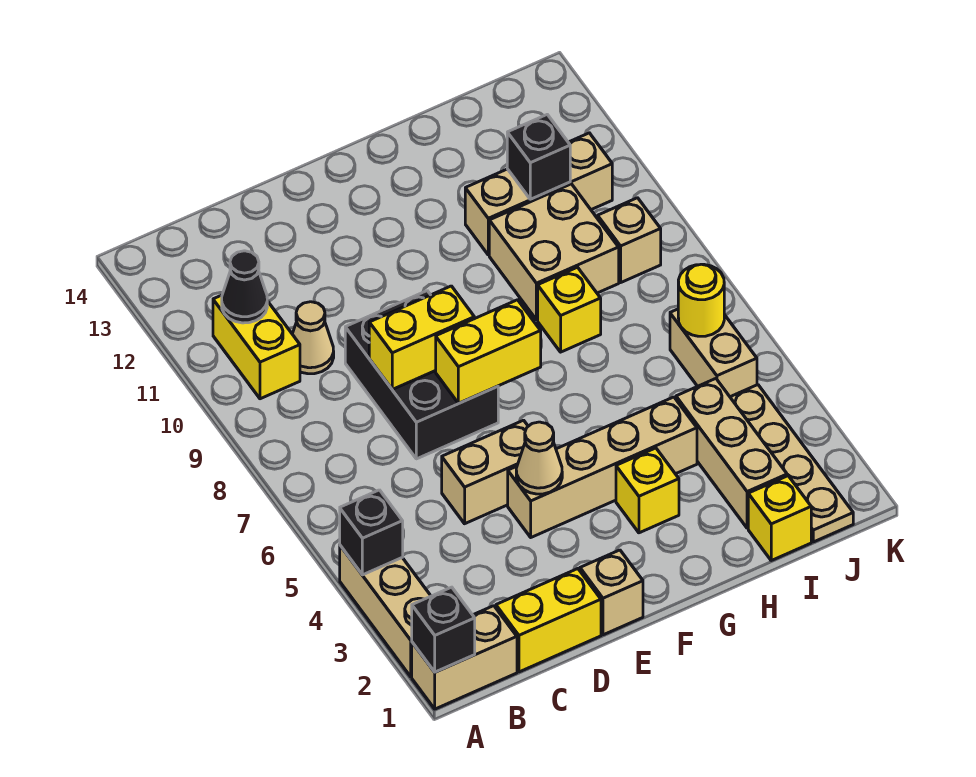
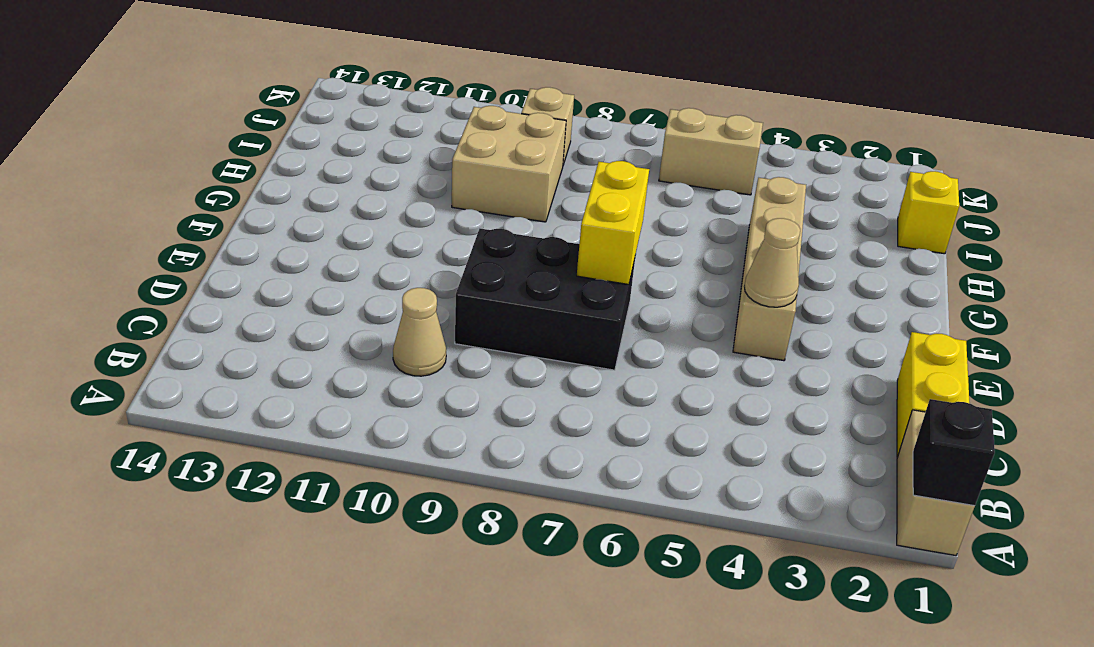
none -> tan brick A2:A4 level 1
none -> yellow brick B10:B11 level 1
none -> tan brick D5:E5 level 1

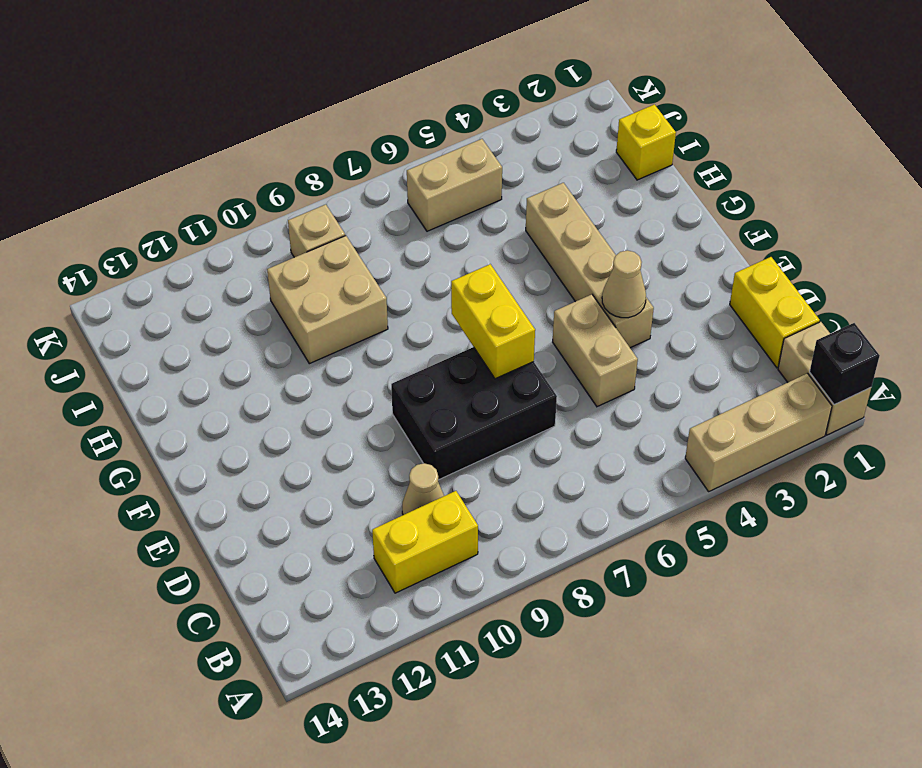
none -> tan brick E1 level 1
none -> yellow brick G3 level 1
none -> yellow brick H8 level 1

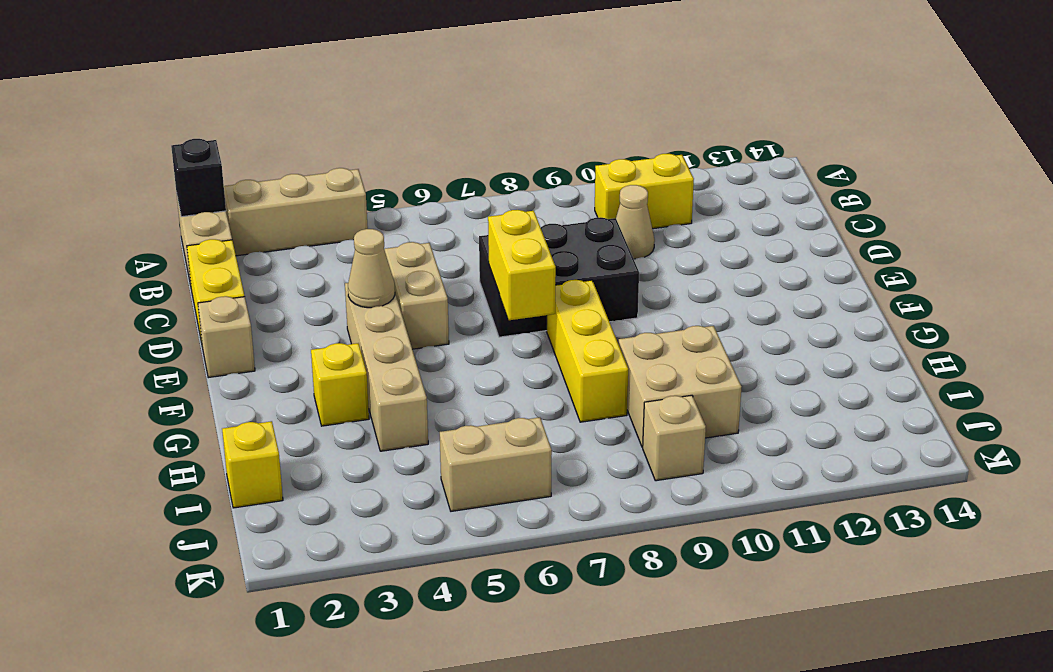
yellow brick F8:H8 level 1 -> yellow brick H8 level 1
none -> tan brick H11:J11 level 1
none -> tan brick I2:I4 level 1
none -> tan plate J1:J4 level 1

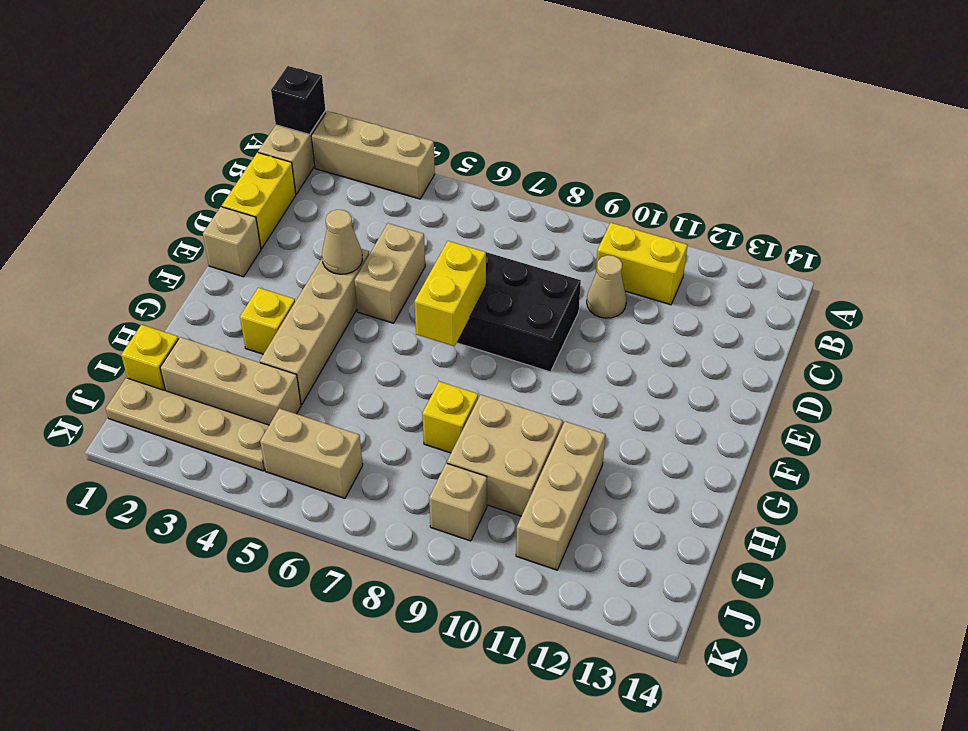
none -> black brick A4 level 2
none -> black cone B11 level 2
none -> yellow brick D8:E8 level 2

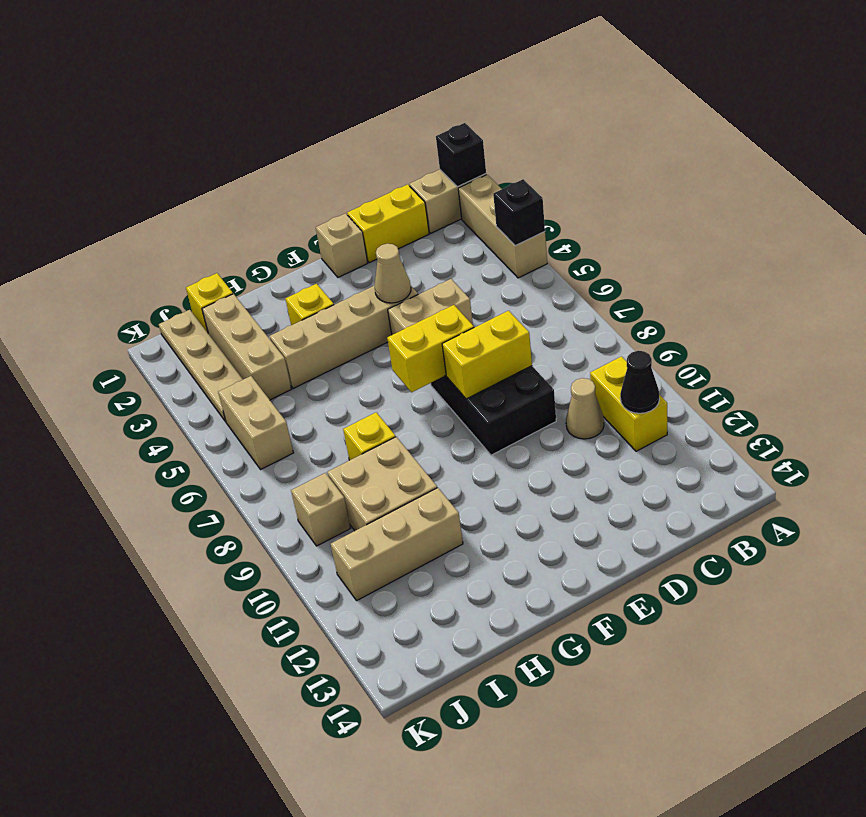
none -> black brick I11 level 2
none -> yellow round brick J6 level 2

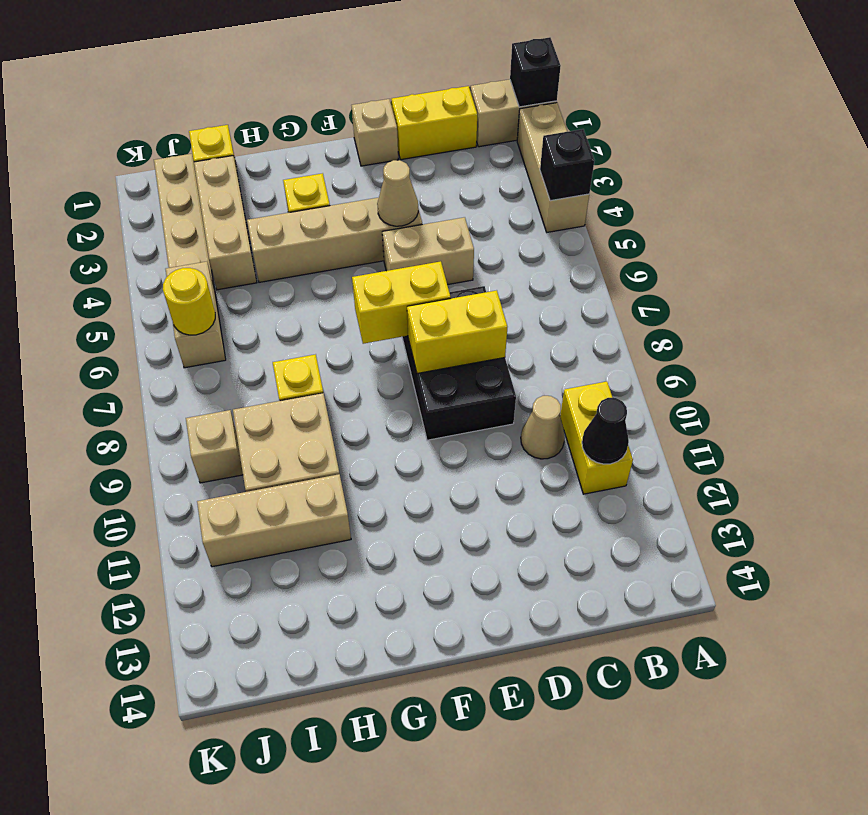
none -> black brick I11 level 2

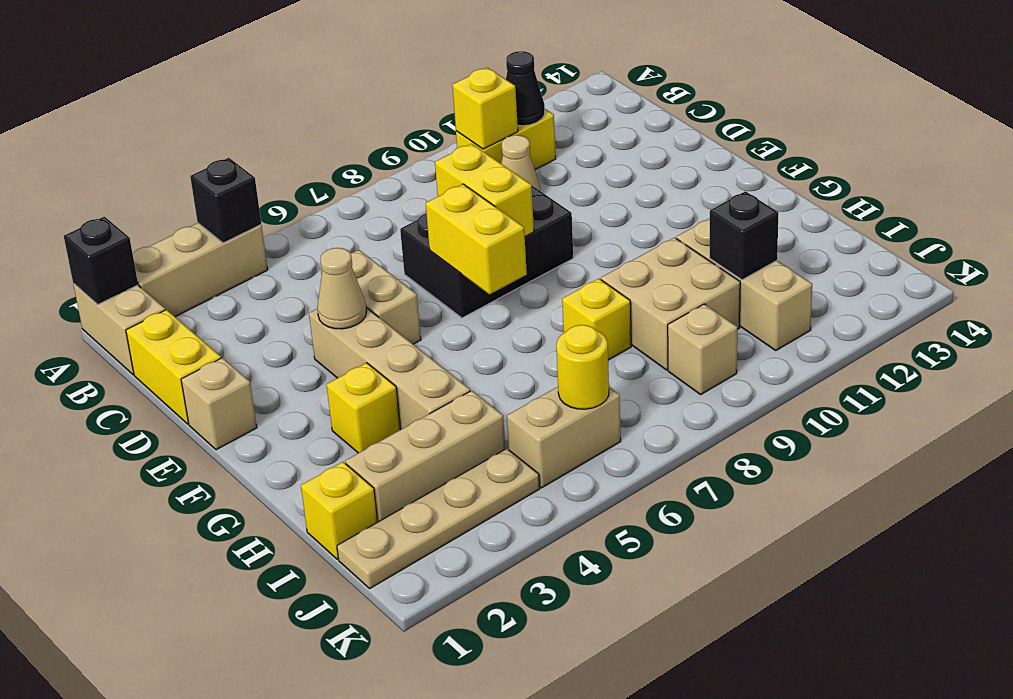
yellow brick B10 level 2 -> none

